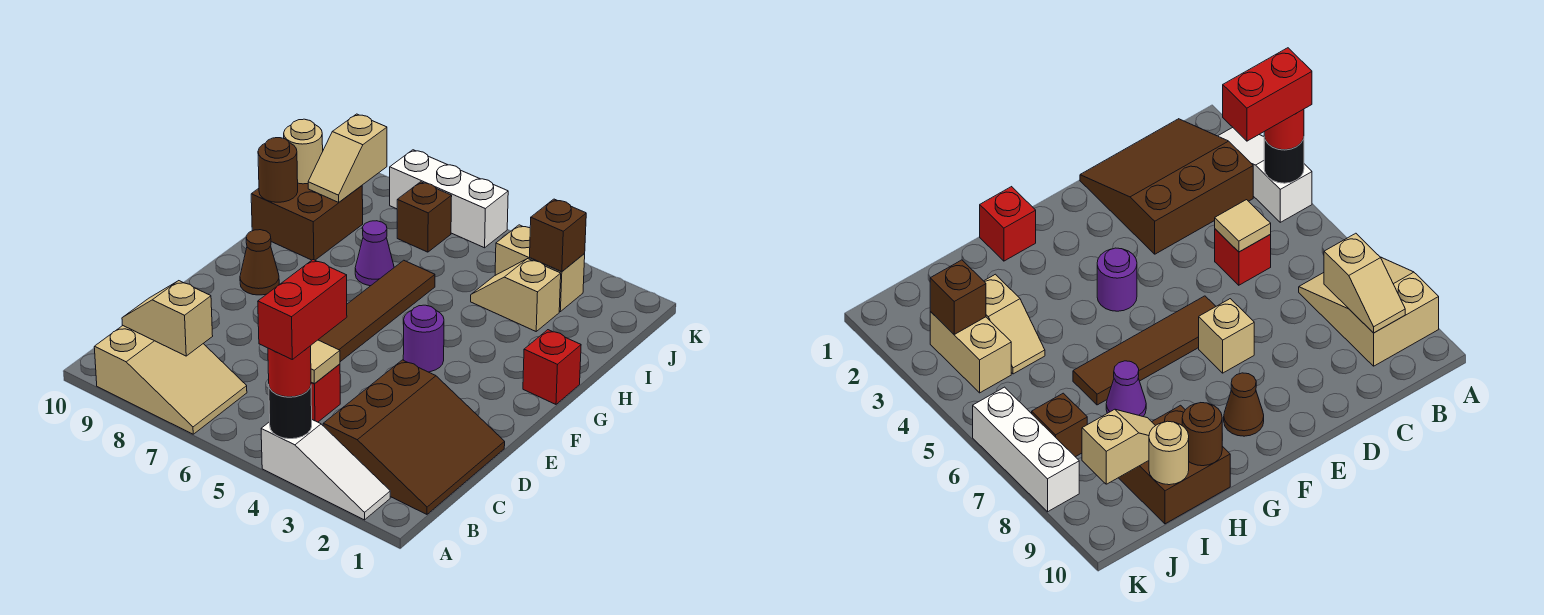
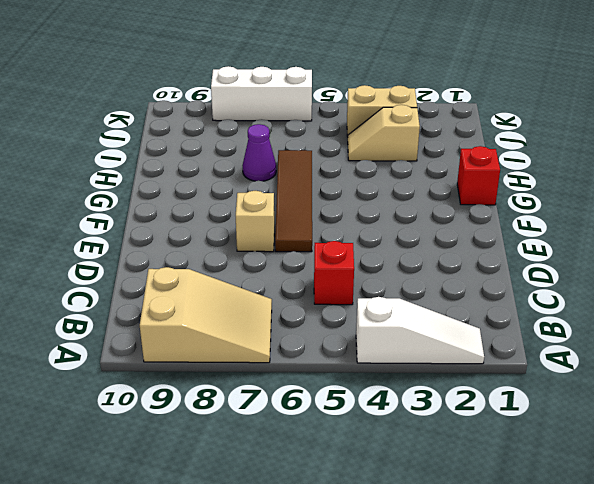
none -> brown slope B1:D3 level 1 top 3
none -> purple round brick F4 level 1
none -> brown cone F9 level 1

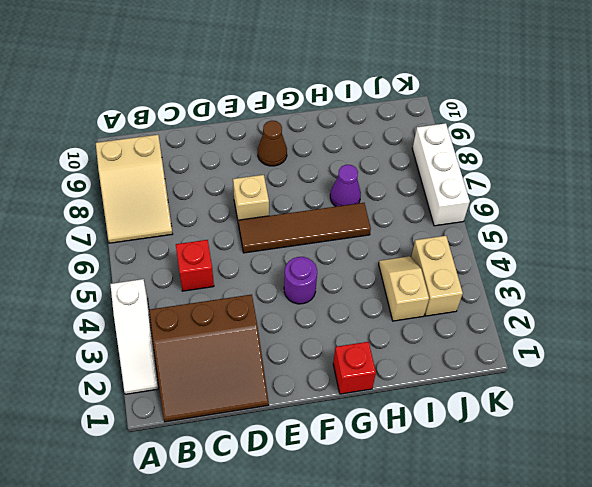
none -> brown brick H9:I10 level 1
none -> brown brick J7 level 1
none -> black round brick A4 level 2

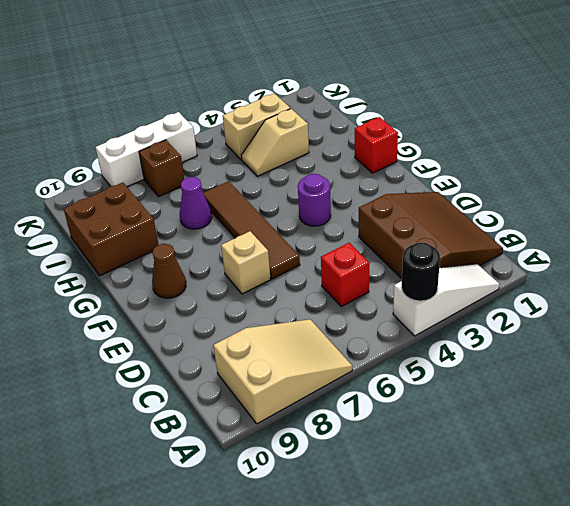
none -> tan slope B8:B9 level 2 top 8
none -> tan tile C5 level 2
none -> brown round brick H10 level 2

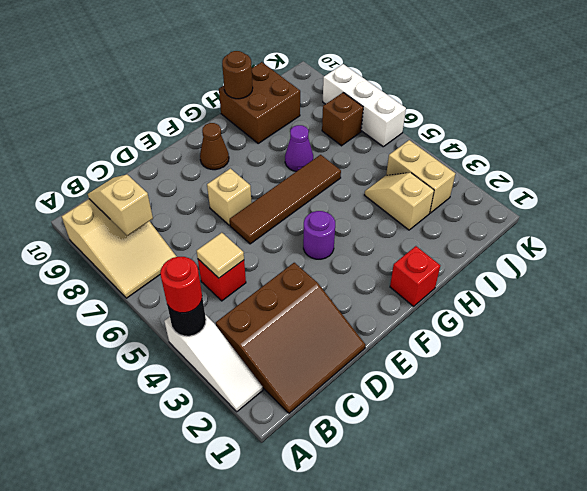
none -> tan slope I9:J9 level 2 top J
none -> tan round brick I10 level 2
none -> brown brick J3 level 2

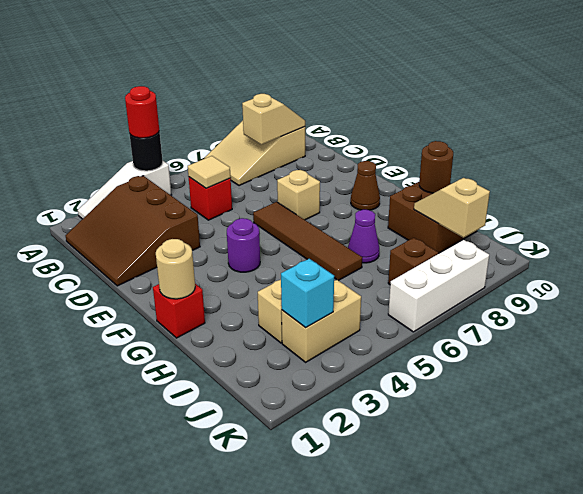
tan round brick G1 level 2 -> tan round brick I10 level 2
cyan brick J3 level 2 -> brown brick J3 level 2
none -> red brick A4:B4 level 4

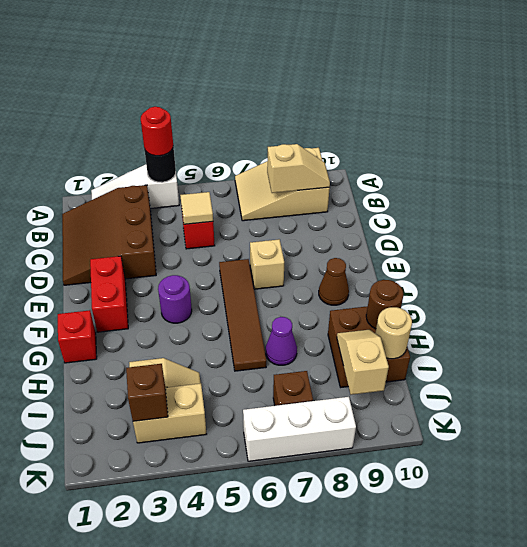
red brick E2:F2 level 1 -> red brick A4:B4 level 4

